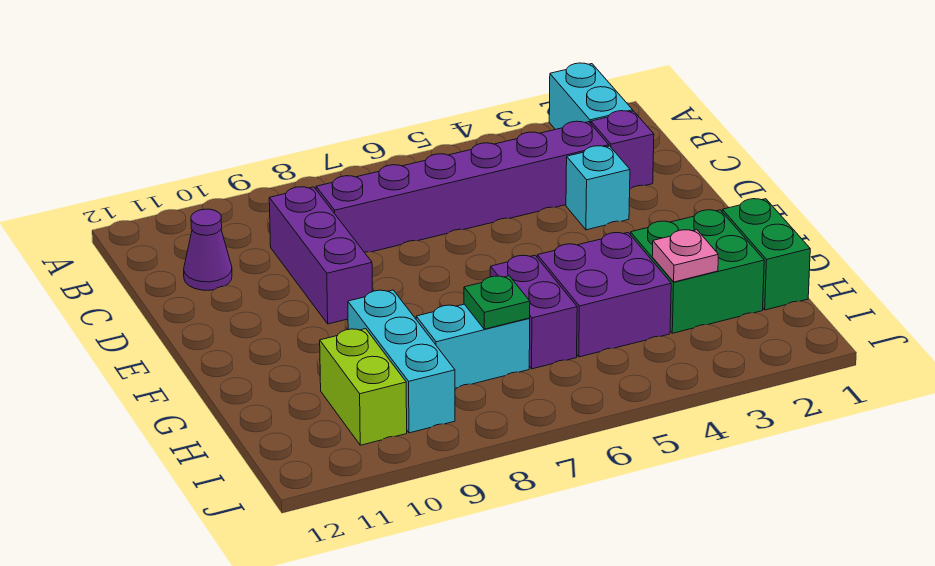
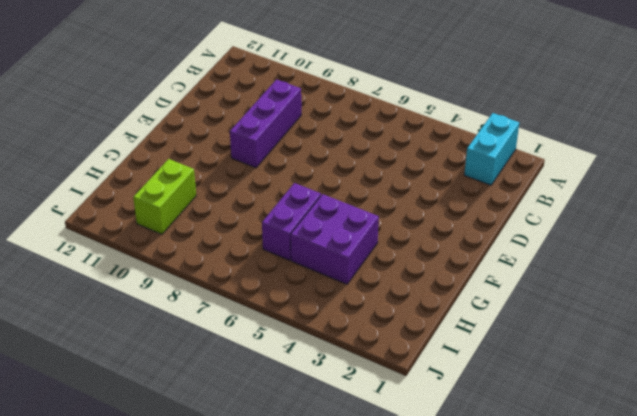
none -> purple brick C2 level 1
none -> purple brick C3:C8 level 1
none -> purple cone C11 level 1

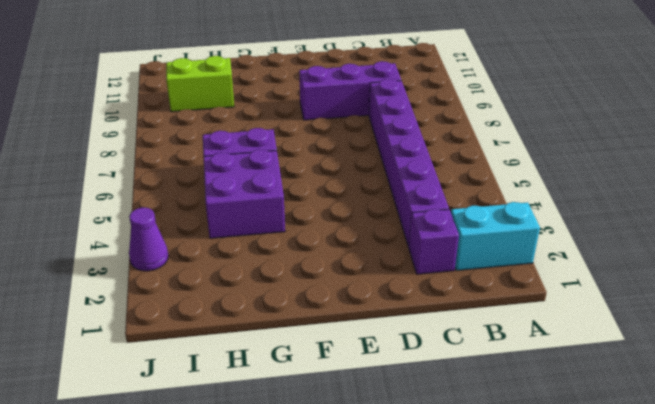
purple cone J3 level 1 -> purple cone C11 level 1
none -> cyan brick D3 level 1
none -> green brick G1:H1 level 1
none -> green brick G2:H3 level 1

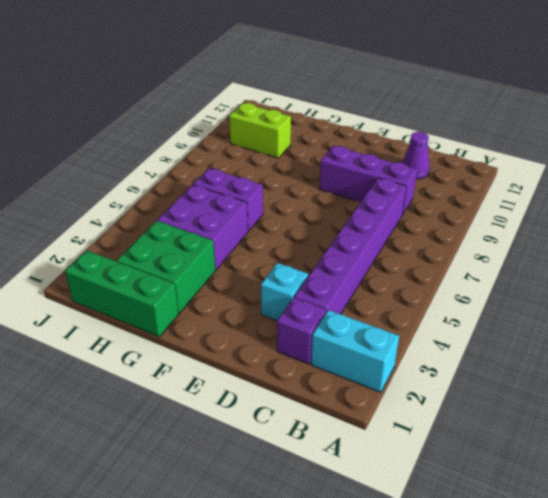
green brick G1:I1 level 1 -> green brick G1:H1 level 1
none -> cyan brick G9:I9 level 1
none -> cyan brick H7:H8 level 1
none -> pink plate H3 level 2

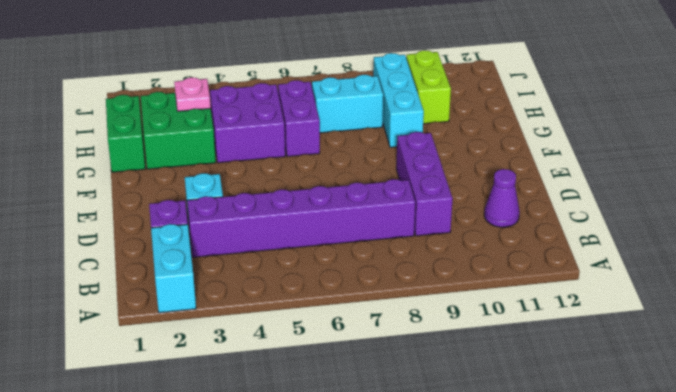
none -> green plate H7 level 2

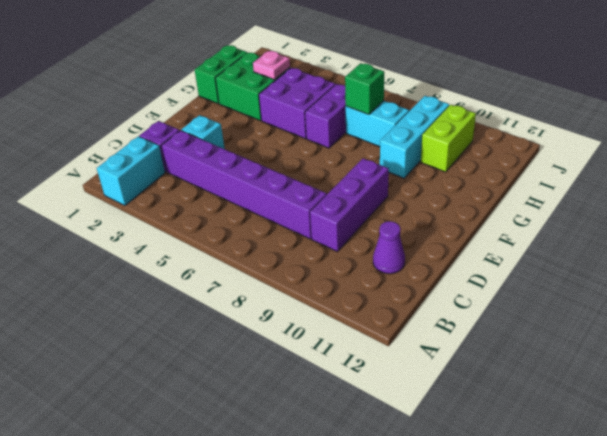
green brick H7 level 2 -> green plate H7 level 2

